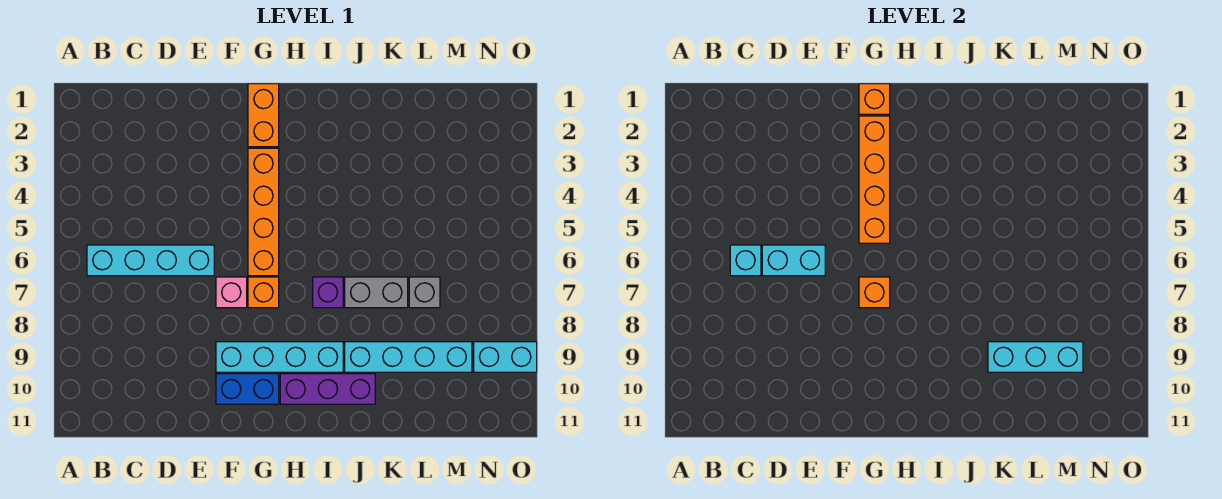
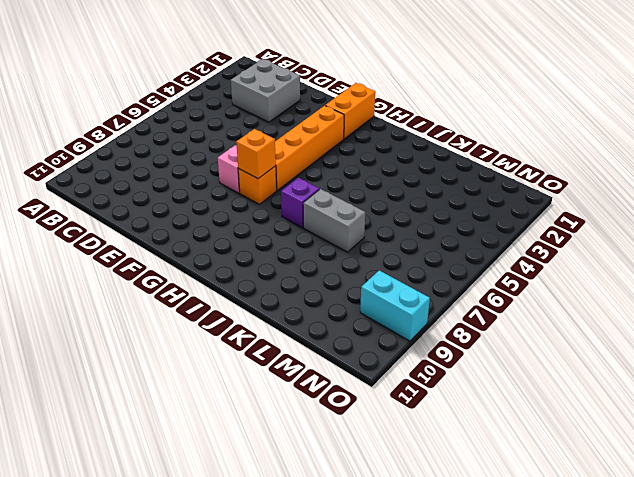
grey brick C2:D3 level 1 -> none
none -> cyan brick B6:E6 level 1
none -> cyan brick F9:I9 level 1
none -> blue brick F10:G10 level 1

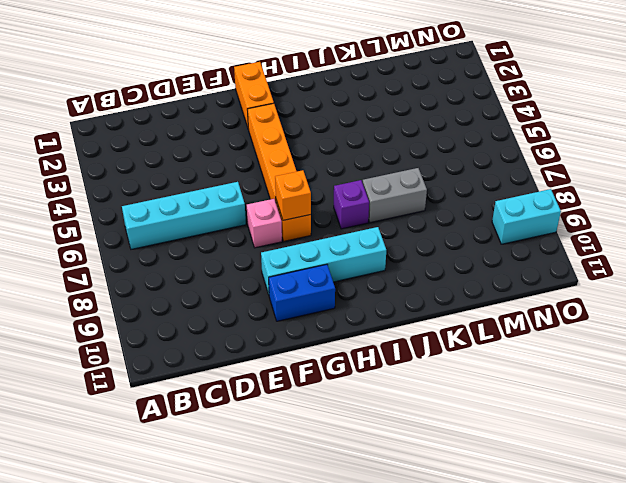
none -> purple brick H10:J10 level 1
none -> cyan brick J9:M9 level 1
none -> grey brick L7 level 1

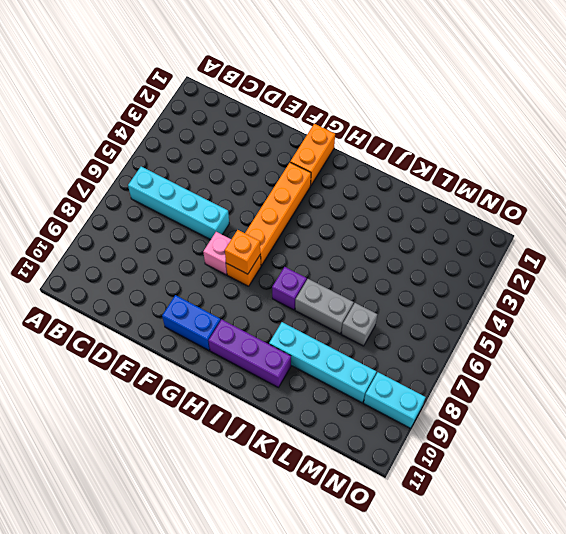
none -> cyan brick F9:I9 level 1
none -> cyan brick C6 level 2
none -> cyan brick D6:E6 level 2

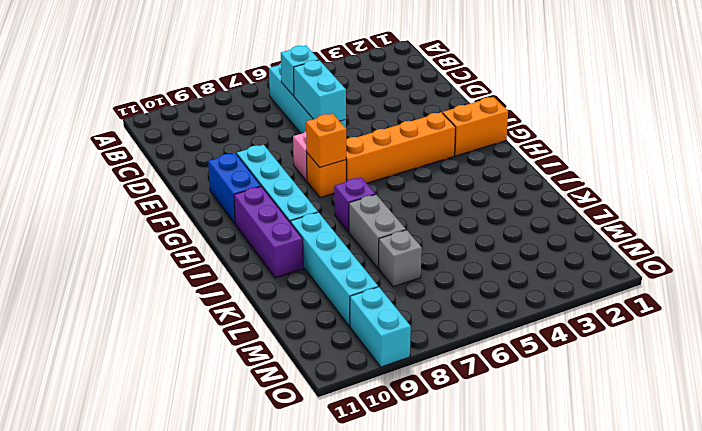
none -> orange brick G1 level 2
none -> orange brick G2:G5 level 2
none -> cyan brick K9:M9 level 2

